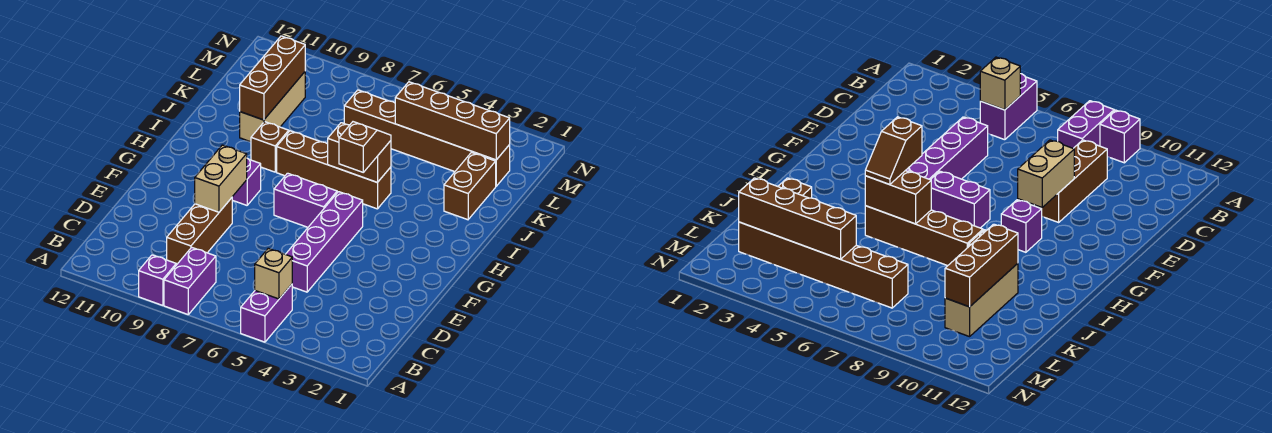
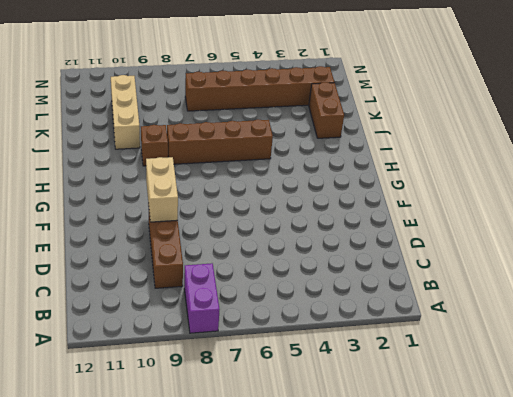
none -> purple brick A5:B5 level 1
none -> purple brick A9 level 1
none -> purple brick D5:G5 level 1

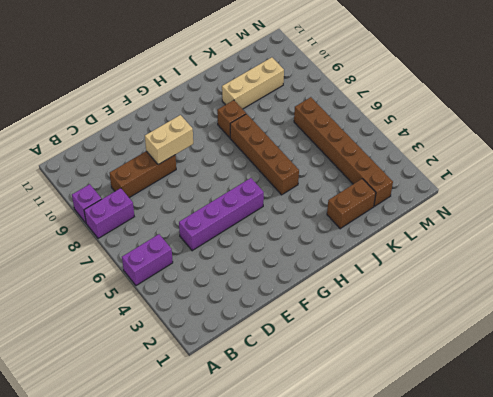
none -> purple brick G6:G7 level 1
none -> purple brick G9 level 1
none -> tan brick B5 level 2

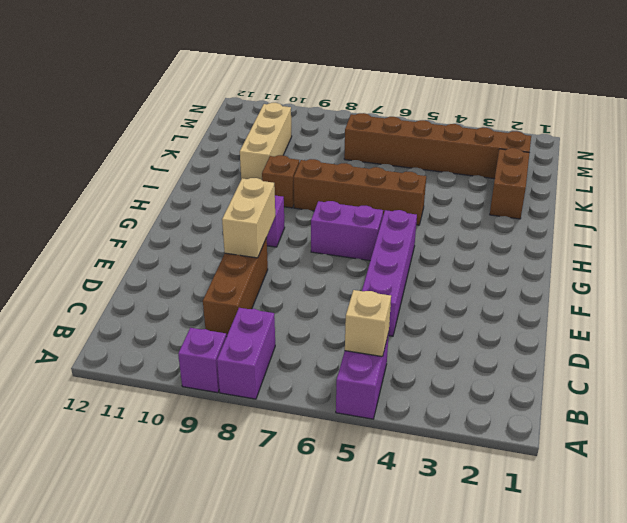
none -> brown brick I5:I6 level 2
none -> brown brick J10:L10 level 2
none -> brown brick L2:L5 level 2

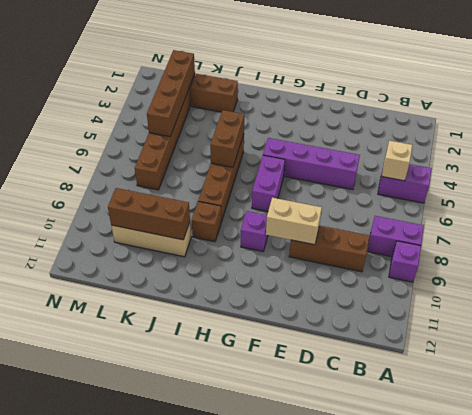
none -> brown slope H5:I5 level 3 top H

